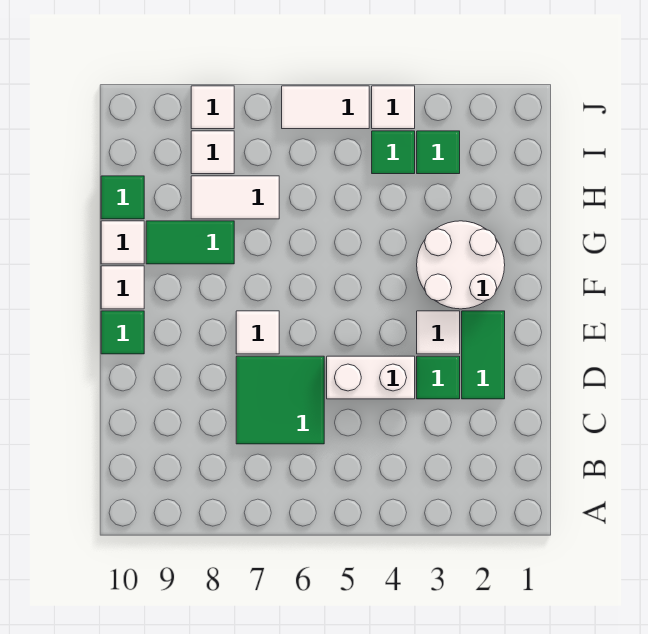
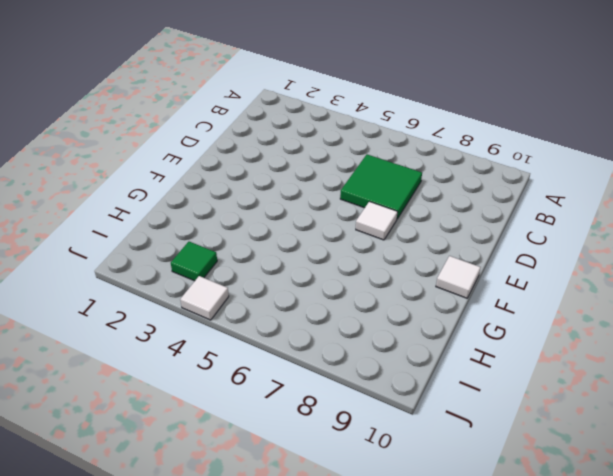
none -> green tile D2:E2 level 1
none -> green tile D3 level 1
none -> white brick D4:D5 level 1

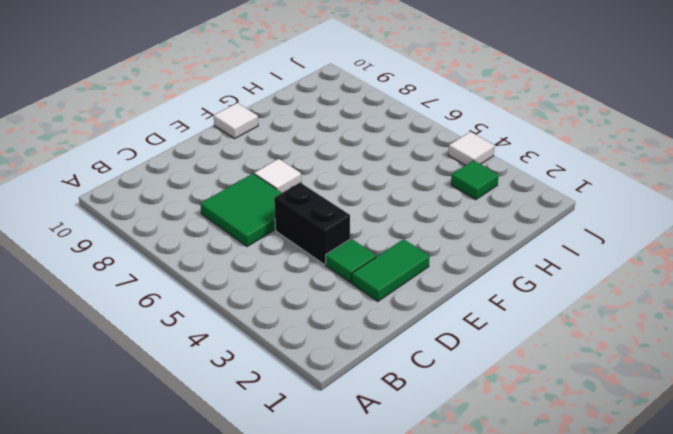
black brick D4:D5 level 1 -> white brick D4:D5 level 1
none -> white tile E3 level 1
none -> green tile E10 level 1
none -> white round brick F2:G3 level 1

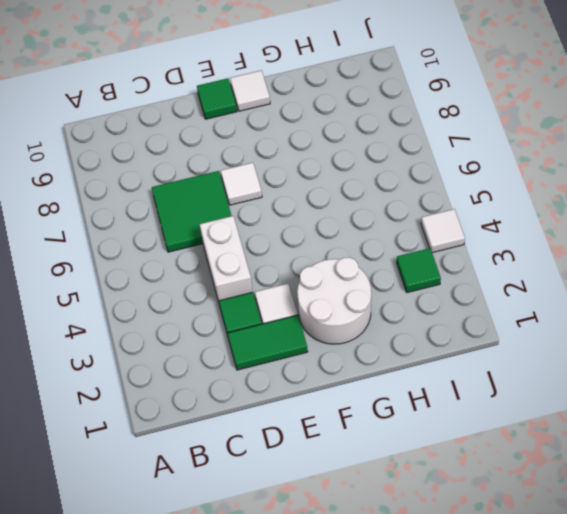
none -> green tile G8:G9 level 1
none -> white tile G10 level 1
none -> white tile H7:H8 level 1

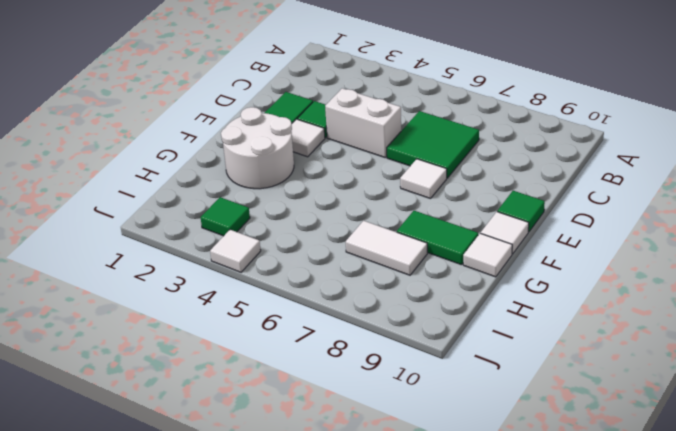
none -> green tile H10 level 1
none -> green tile I4 level 1
none -> white tile I8 level 1

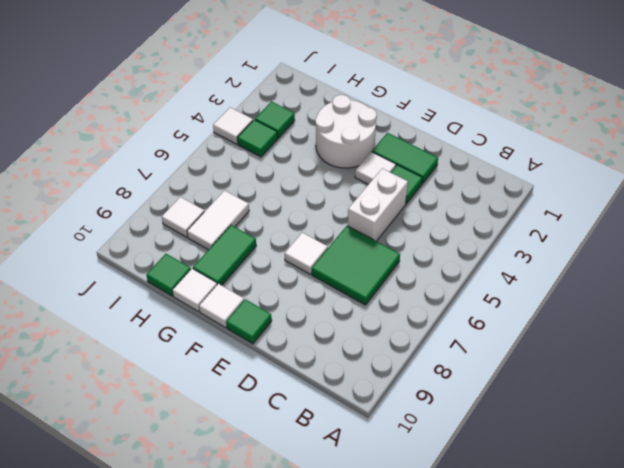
none -> white tile J5:J6 level 1
none -> white tile J8 level 1

